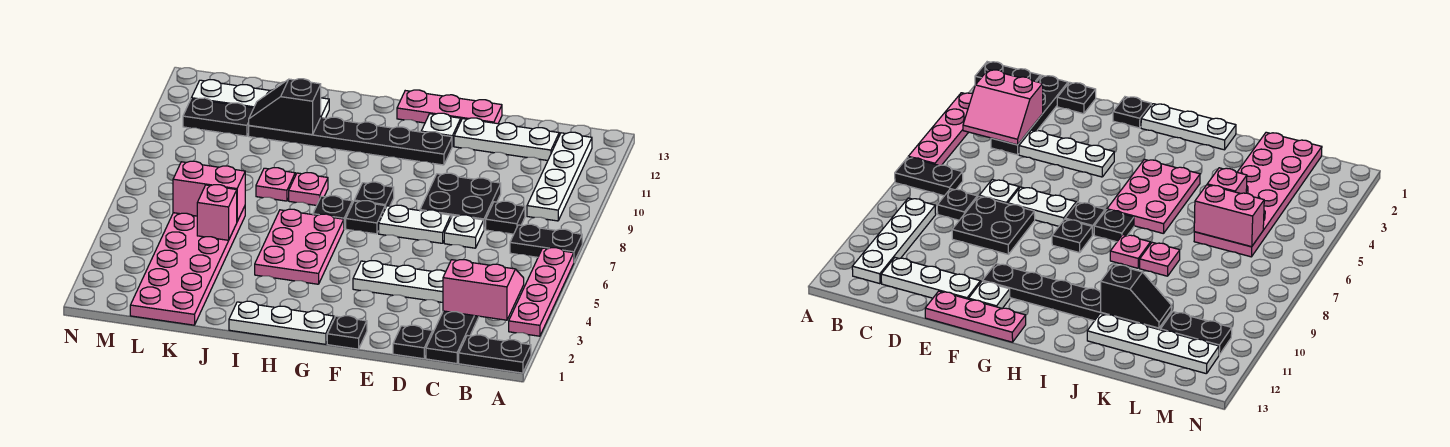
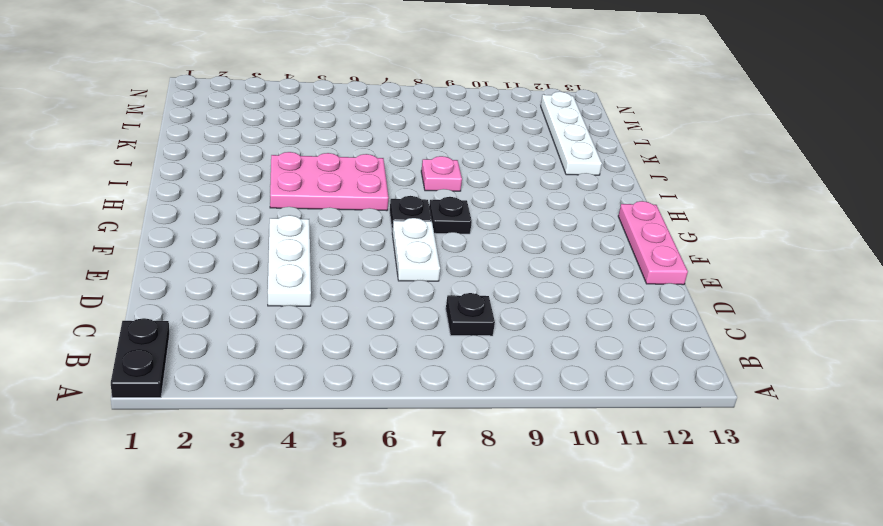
none -> pink plate A3:A6 level 1
none -> black plate A7:B7 level 1
none -> white plate B9:B12 level 1
none -> black plate C1:C4 level 1

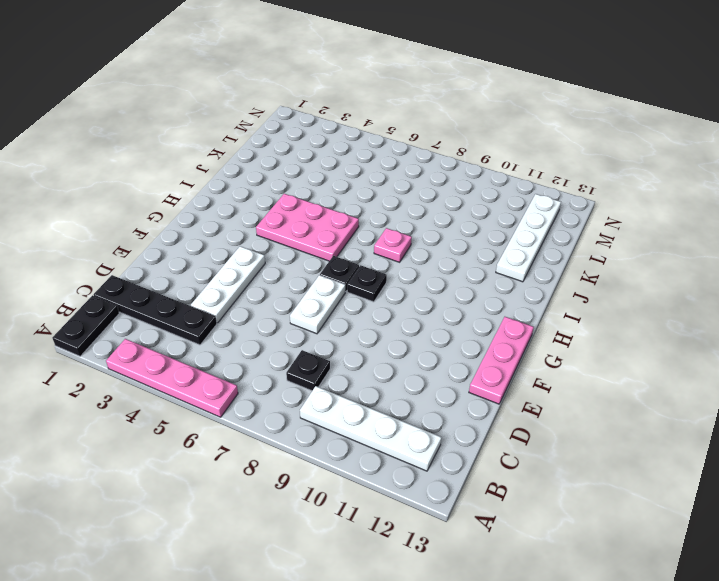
none -> black plate A7:B7 level 1
none -> white plate C12:E12 level 1
none -> black plate D1 level 1
none -> white plate D7 level 1

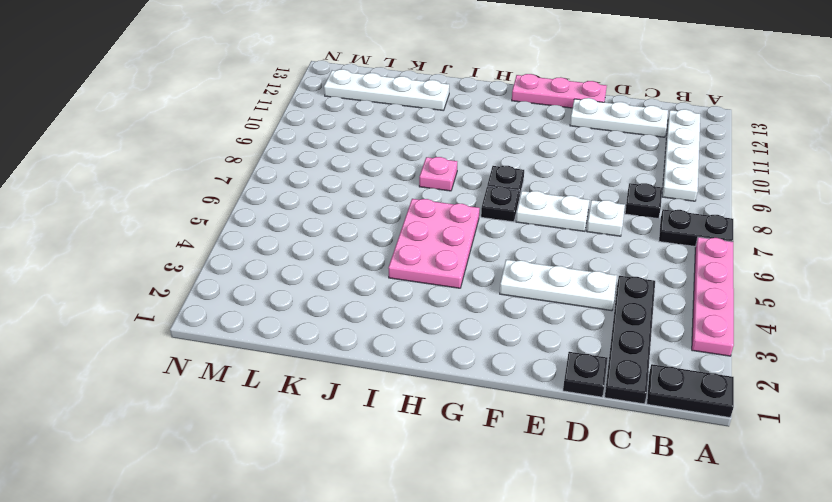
none -> black plate D8:E9 level 1
none -> black plate F1 level 1
none -> black plate F11:K11 level 1
none -> white plate F12 level 1

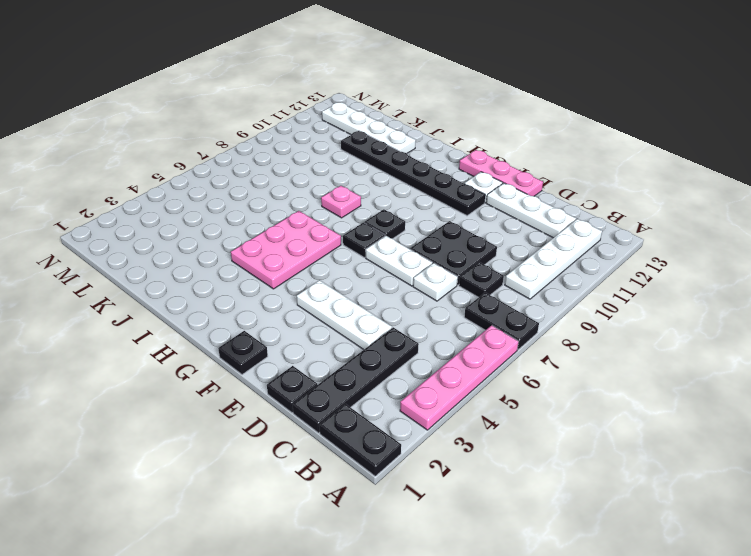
none -> white plate G1:I1 level 1
none -> black plate H7 level 1
none -> pink plate J8 level 1
none -> pink plate K1:L6 level 1

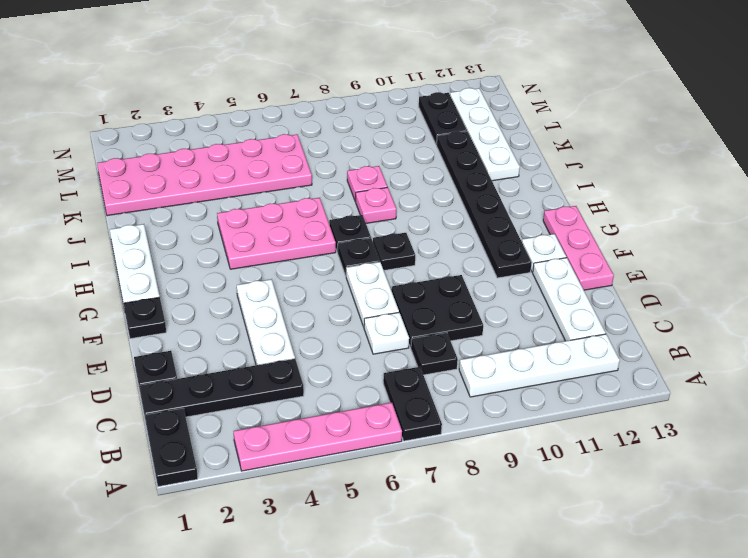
none -> pink slope B3:C4 level 2 top 3
none -> black slope J11:K11 level 2 top J
none -> pink brick K5 level 2
none -> pink brick K6:L6 level 2

